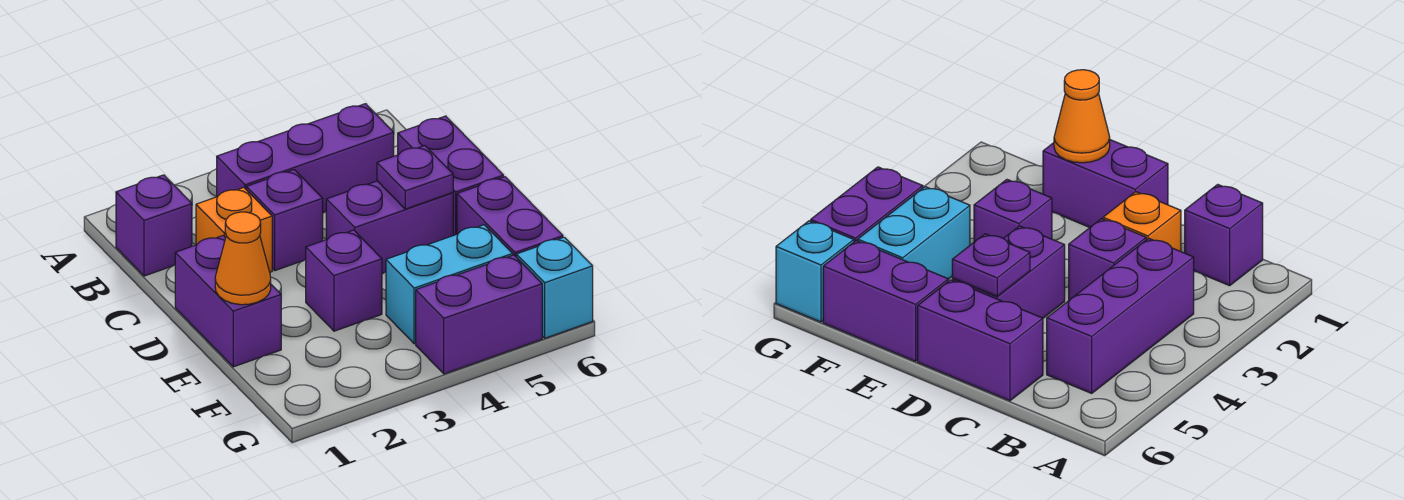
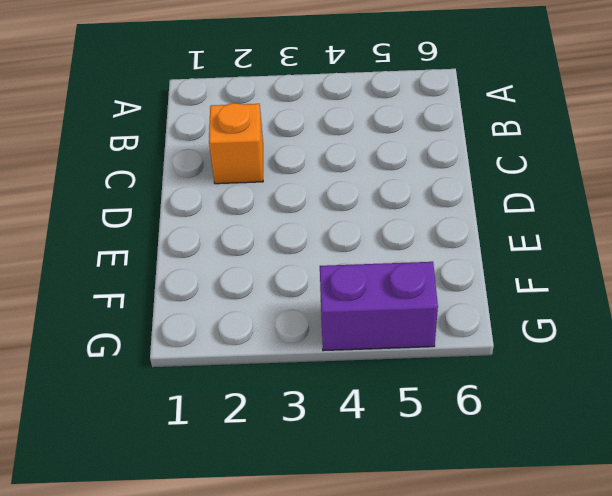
none -> purple brick B1 level 1
none -> purple brick B3:B5 level 1
none -> purple brick C3 level 1

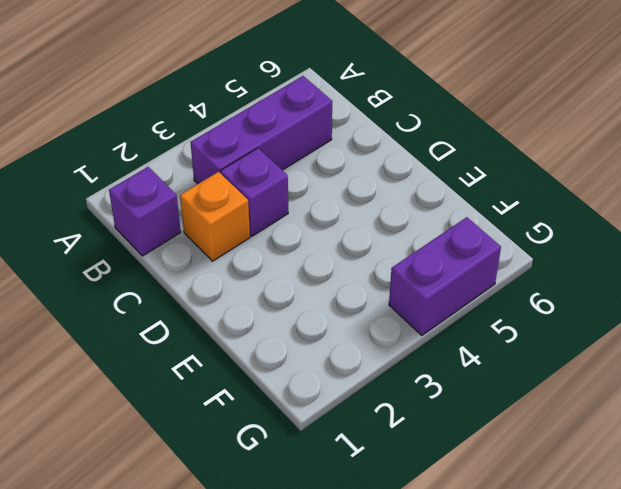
none -> purple brick C6:D6 level 1
none -> purple brick D1:E1 level 1
none -> purple brick D4:D5 level 1

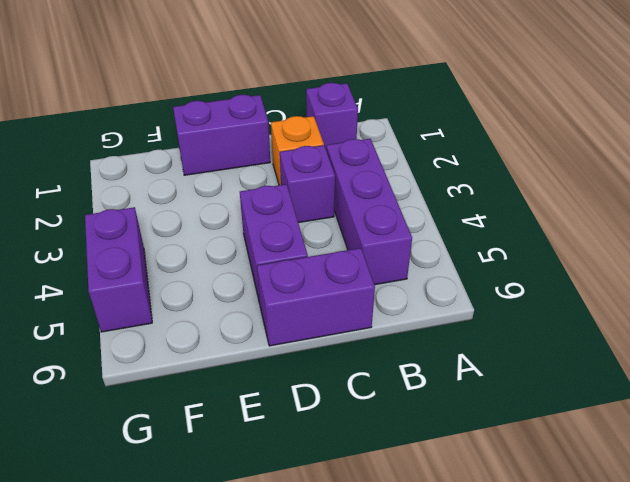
none -> purple brick E3 level 1
none -> purple brick E6:F6 level 1
none -> cyan brick F4:F5 level 1

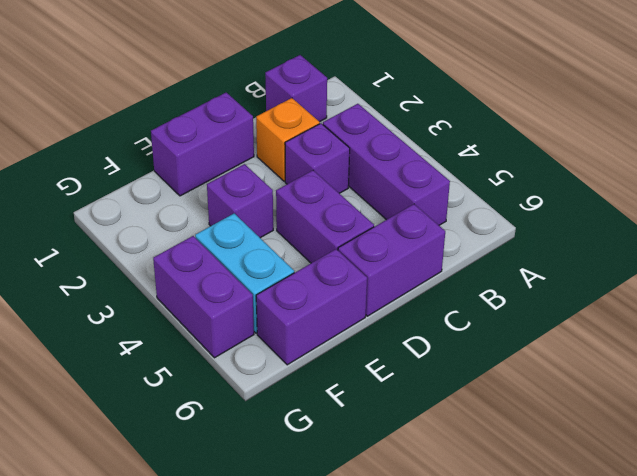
none -> cyan brick G6 level 1
none -> purple plate D5 level 2
none -> orange cone E1 level 2

